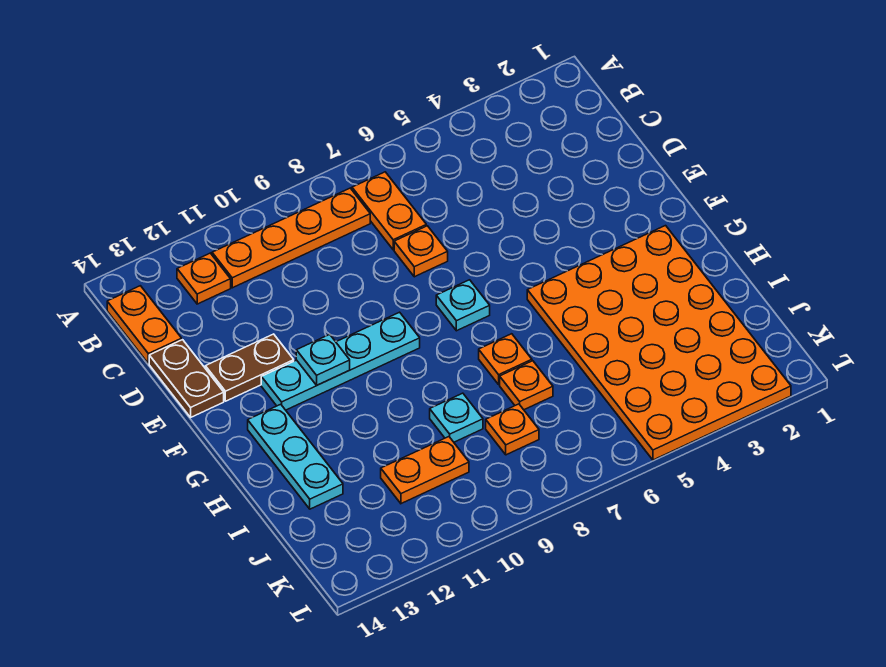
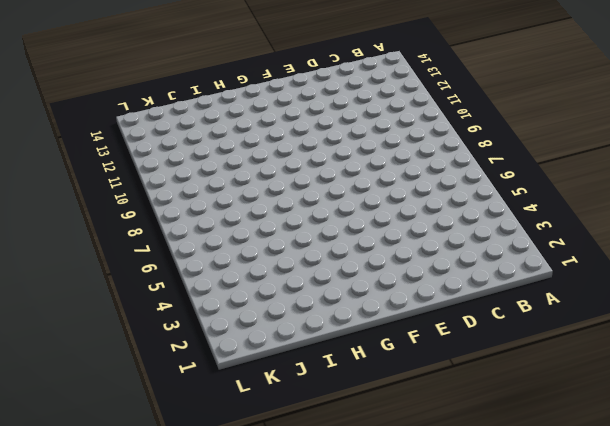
none -> orange plate B7:C7 level 1
none -> orange plate B8:B11 level 1
none -> orange plate B12 level 1

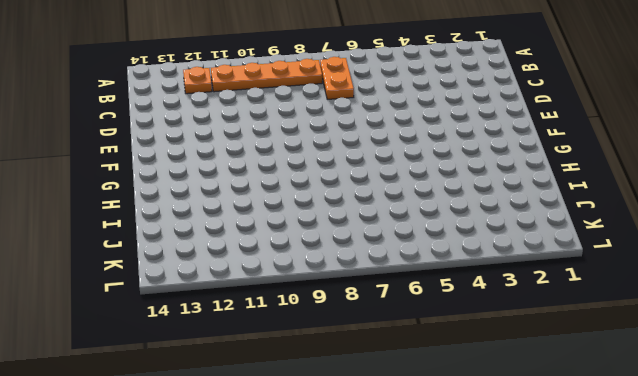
none -> orange plate B14:C14 level 1
none -> orange plate D7 level 1
none -> brown plate D14:E14 level 1

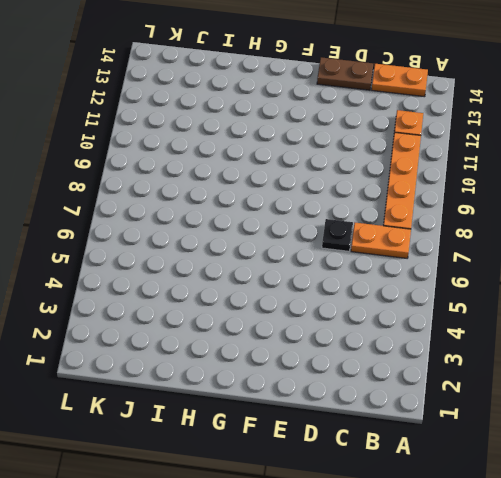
black plate D7 level 1 -> orange plate D7 level 1
none -> brown plate E12:E13 level 1
none -> cyan plate F7 level 1
none -> cyan plate F9:F12 level 1

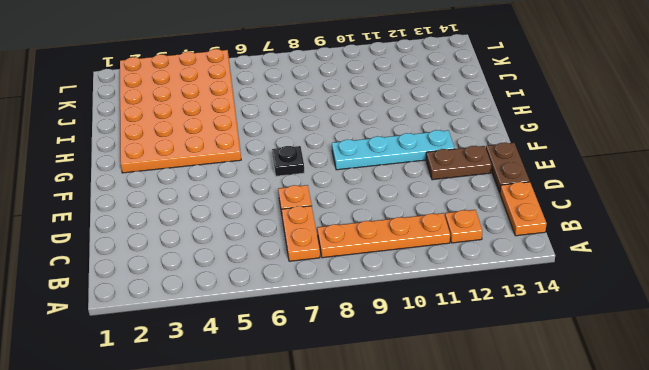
black plate F7 level 1 -> cyan plate F7 level 1
none -> cyan plate G13:I13 level 1
none -> orange plate H7 level 1
none -> orange plate I7 level 1

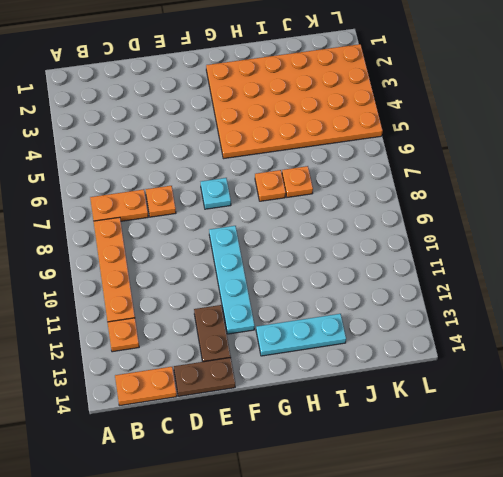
none -> cyan plate I9 level 1
none -> orange plate J8 level 1
none -> orange plate J10:J11 level 1

